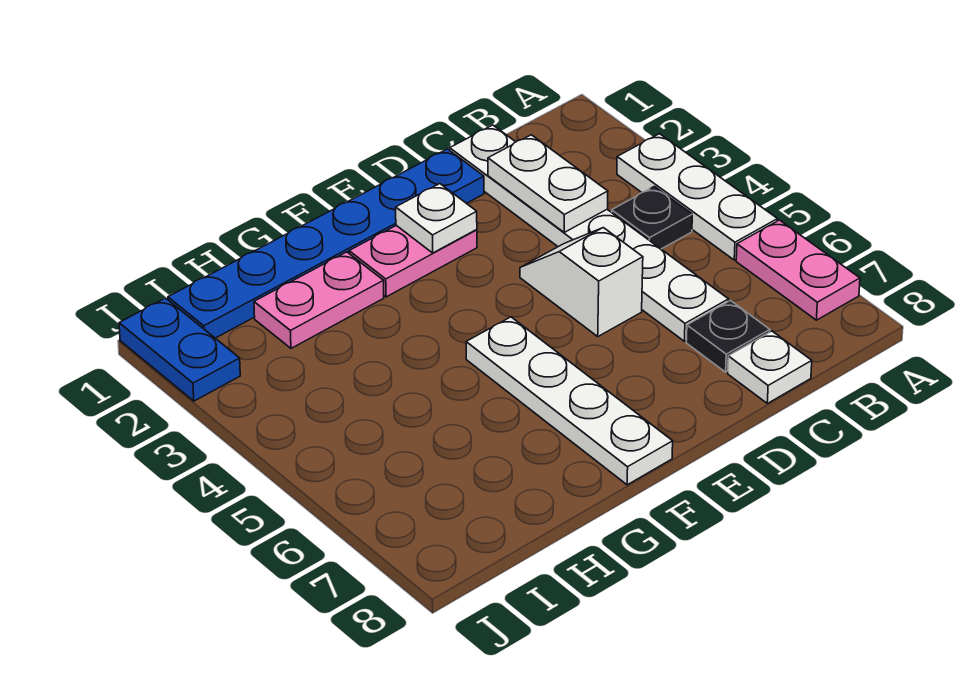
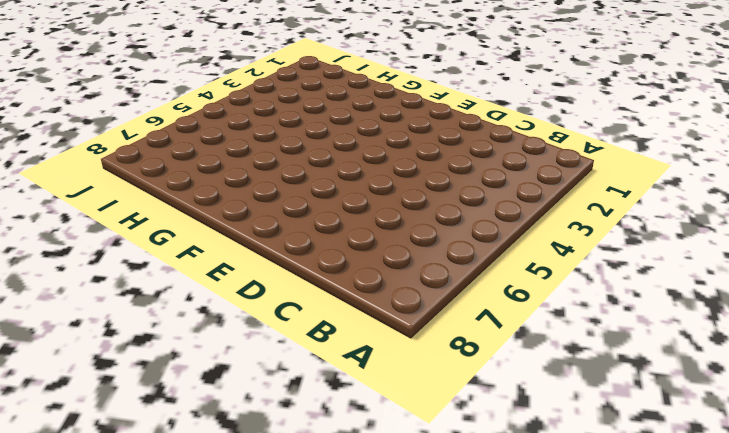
none -> white plate A3:A5 level 1
none -> pink plate A6:A7 level 1
none -> black plate B4 level 1

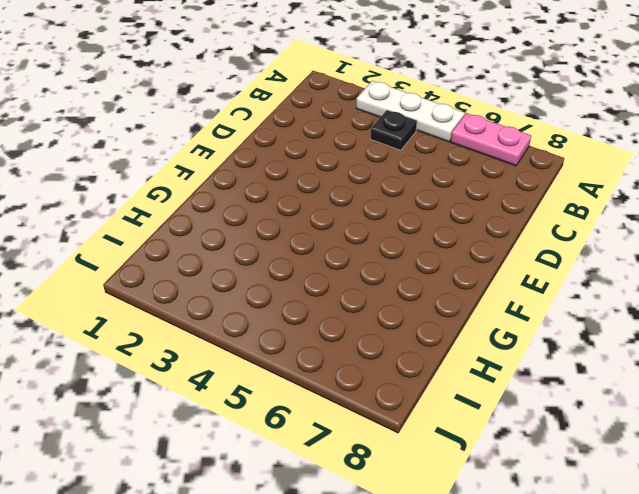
none -> white plate C1:C6 level 1
none -> black plate C7 level 1
none -> white plate C8 level 1

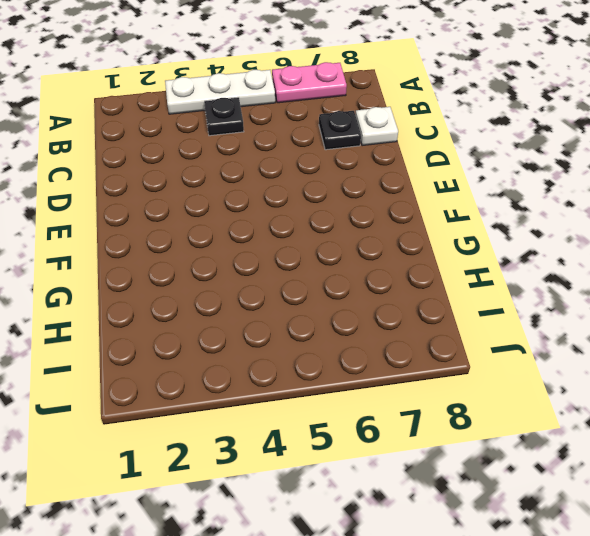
none -> white plate C1:C6 level 1
none -> blue plate D1:I1 level 1
none -> white slope D4:D5 level 1 top 5

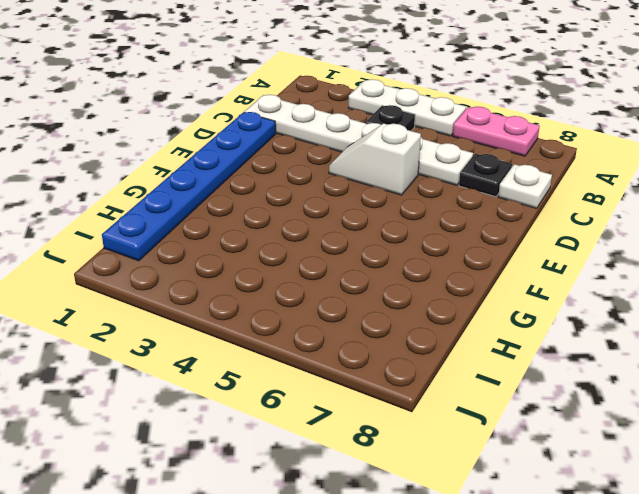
none -> pink plate E2:F2 level 1
none -> white plate F5:F8 level 1
none -> pink plate G2:H2 level 1

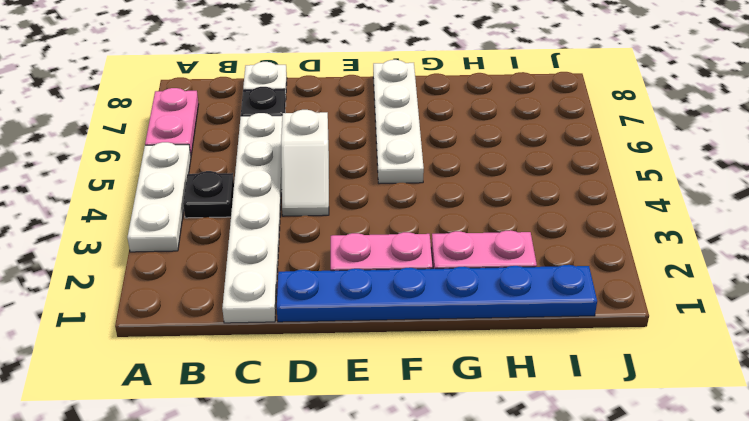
none -> blue plate J1:J2 level 1
none -> white plate C2:C3 level 2
none -> white plate E2 level 2

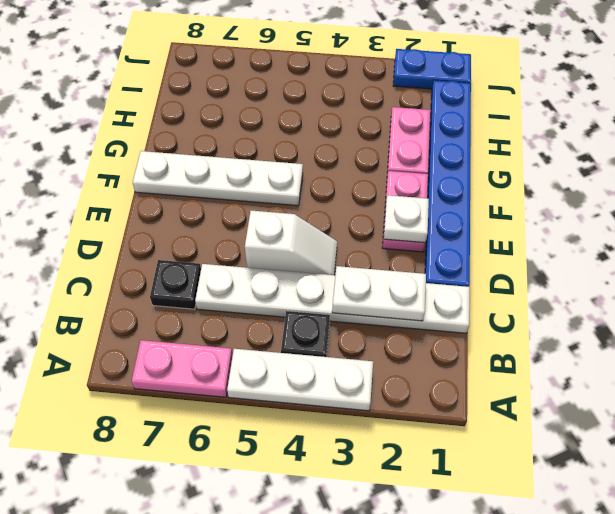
none -> white plate C8 level 1

